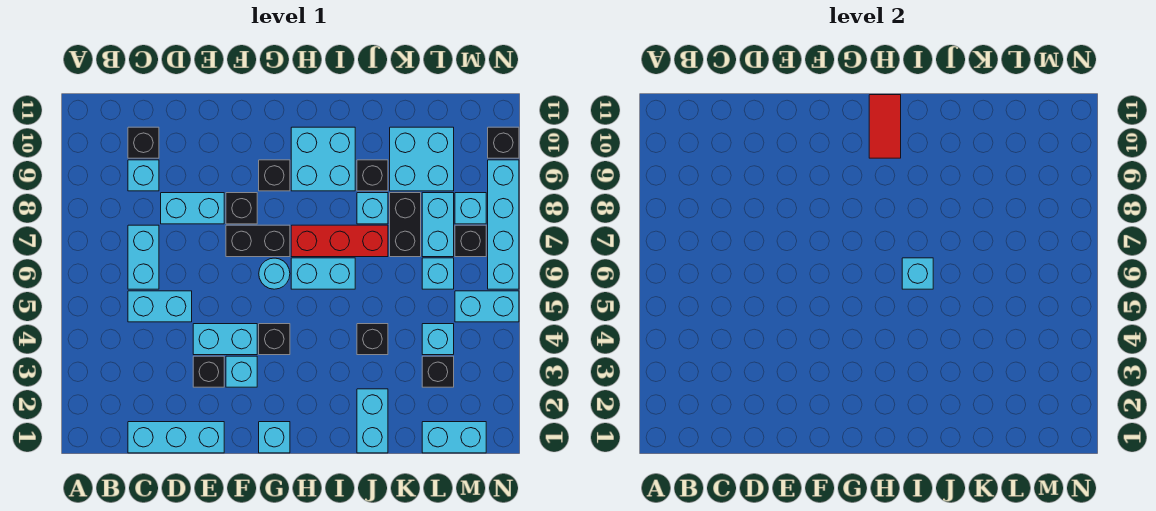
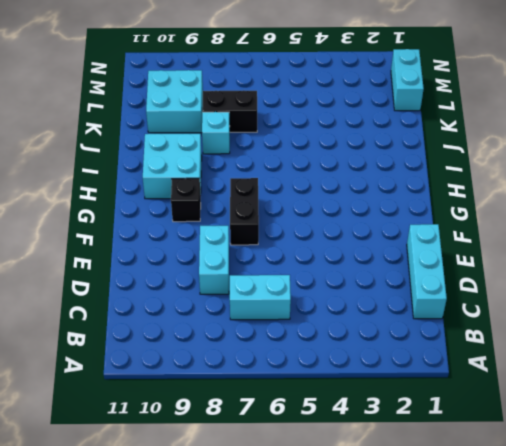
none -> cyan brick C5:D5 level 1
none -> cyan brick C9 level 1
none -> black brick C10 level 1
none -> black brick E3 level 1

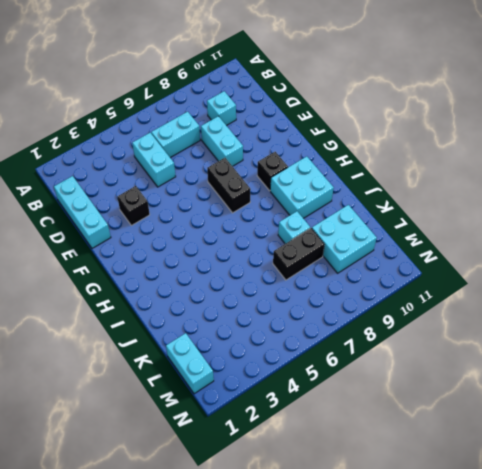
none -> black brick C10 level 1
none -> cyan brick E4:F4 level 1
none -> cyan brick F3 level 1
none -> black brick F8 level 1

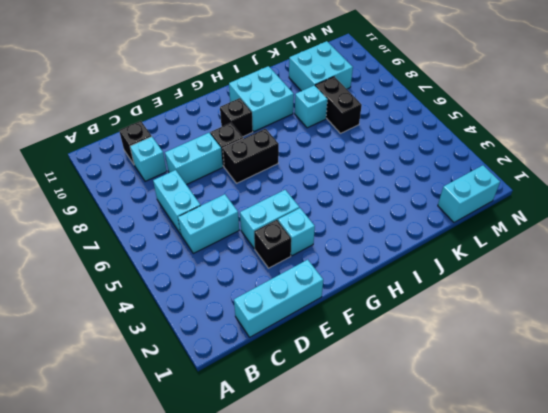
none -> cyan brick G1 level 1
none -> black brick G4 level 1
none -> cyan round brick G6 level 1
none -> cyan brick H6:I6 level 1

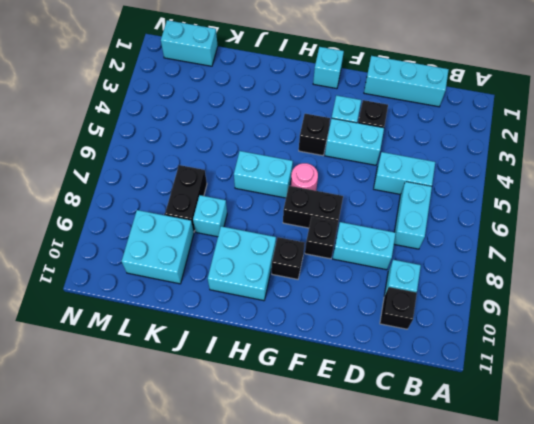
pink round brick G6 level 1 -> cyan round brick G6 level 1
none -> red brick H7:J7 level 1
none -> cyan brick J1:J2 level 1
none -> black brick J4 level 1
none -> black brick J9 level 1

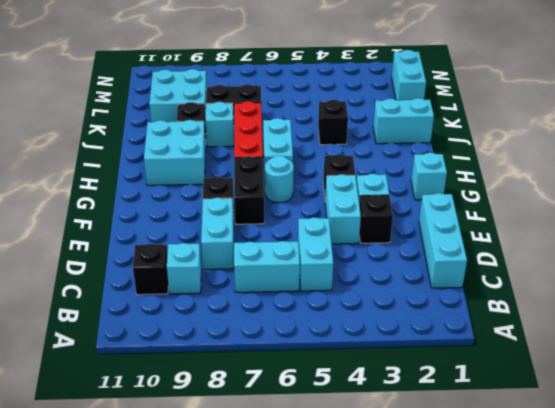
none -> black brick G9 level 1
none -> black brick L3 level 1
none -> cyan brick L4 level 1
none -> cyan brick L6 level 1

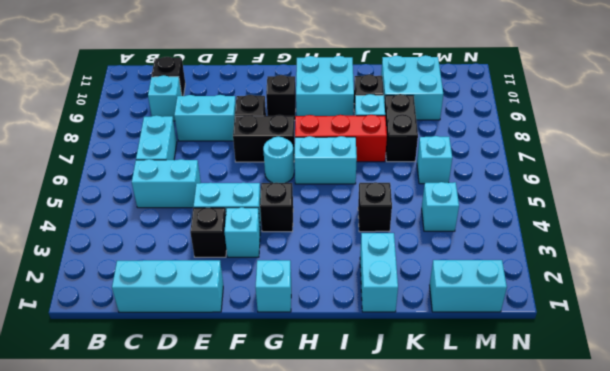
none -> black brick L3 level 1
none -> cyan brick L7:L8 level 1
none -> cyan brick M5:N5 level 1
none -> black brick M7 level 1

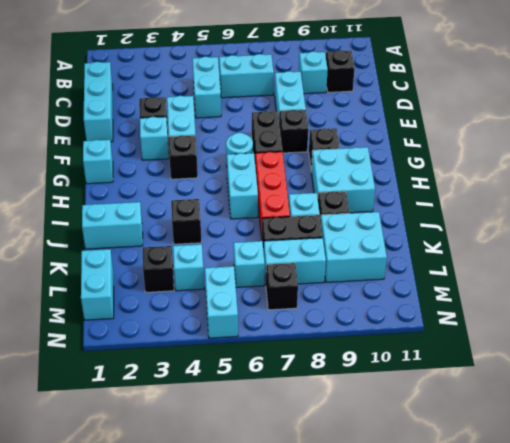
none -> cyan brick M8 level 1
none -> cyan brick N6:N9 level 1
none -> black brick N10 level 1
none -> red tile H10:H11 level 2

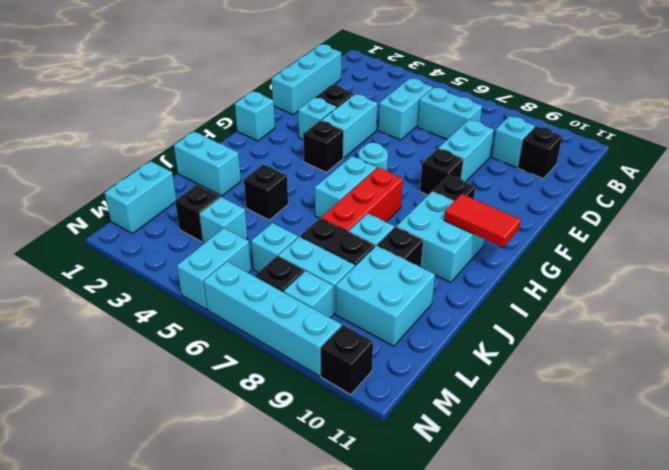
none -> black brick F7:G7 level 1
none -> cyan brick I6 level 2

